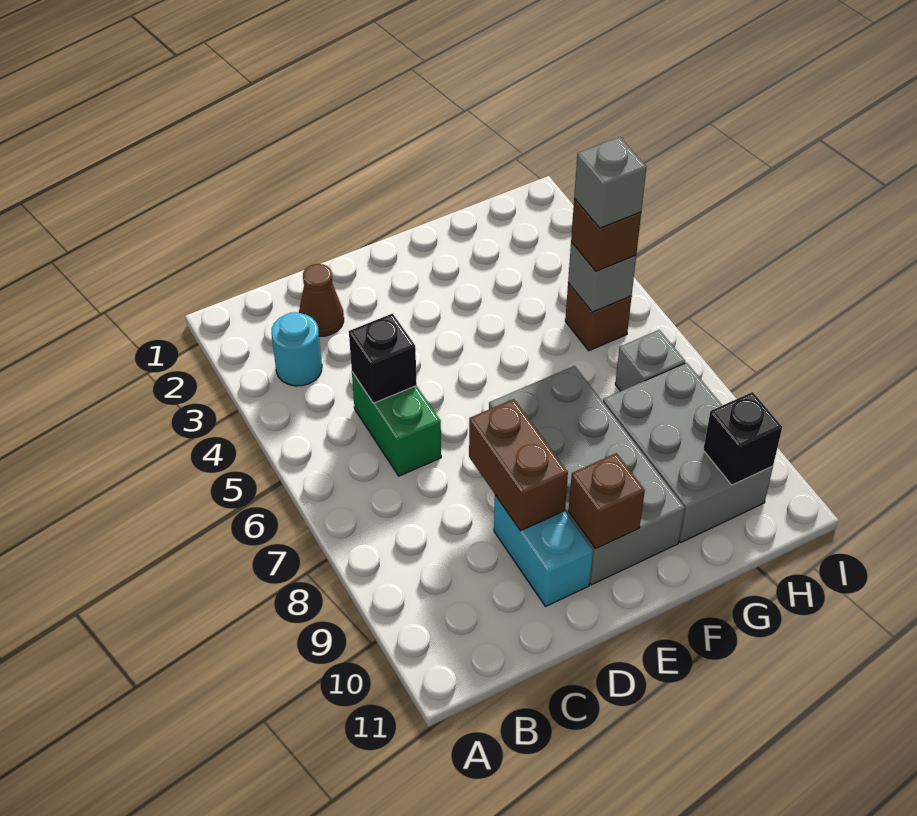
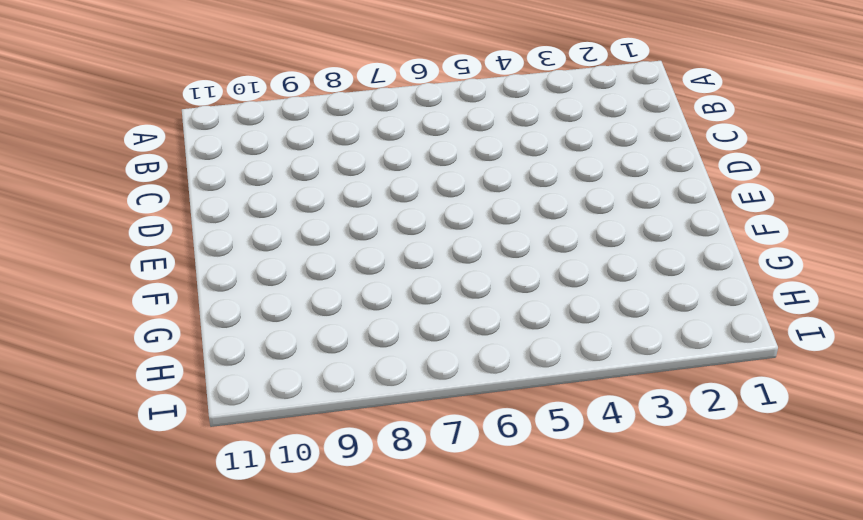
none -> cyan round brick B3 level 1
none -> brown cone C2 level 1
none -> green brick C5:C6 level 1

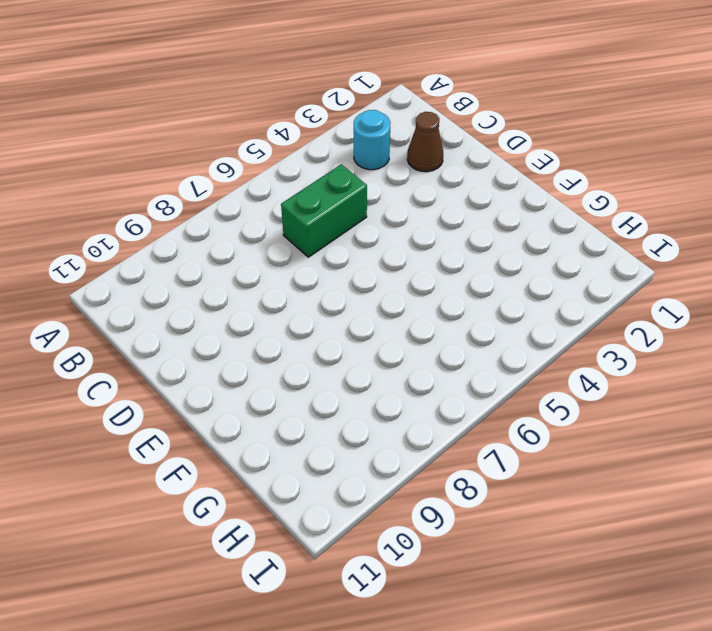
none -> cyan brick D9:D10 level 1
none -> grey brick E7:F10 level 1
none -> grey brick G8:H10 level 1

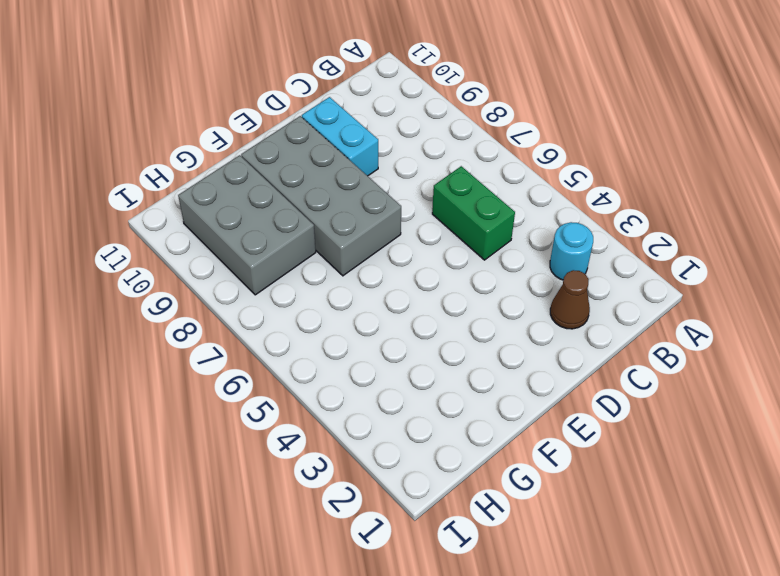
none -> brown brick H5 level 1
none -> grey brick H7 level 1
none -> black brick C5 level 2

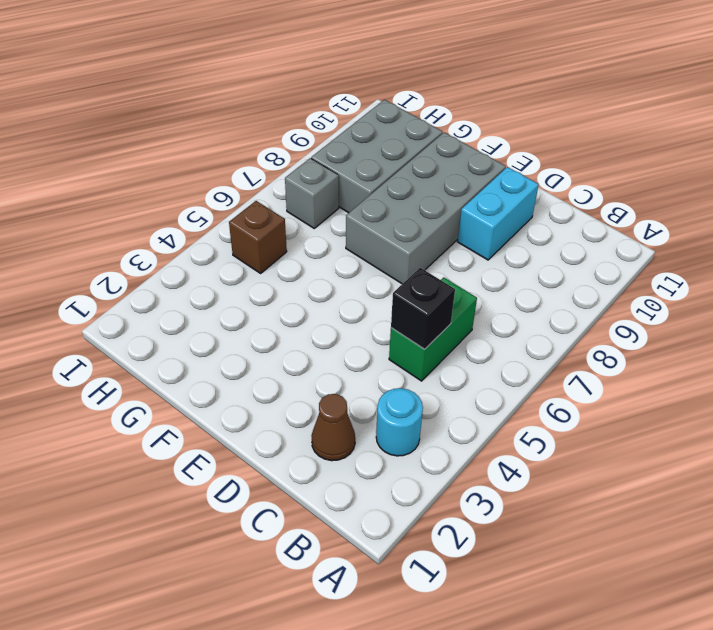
none -> brown brick D8:D9 level 2
none -> brown brick E10 level 2
none -> grey brick H5 level 2

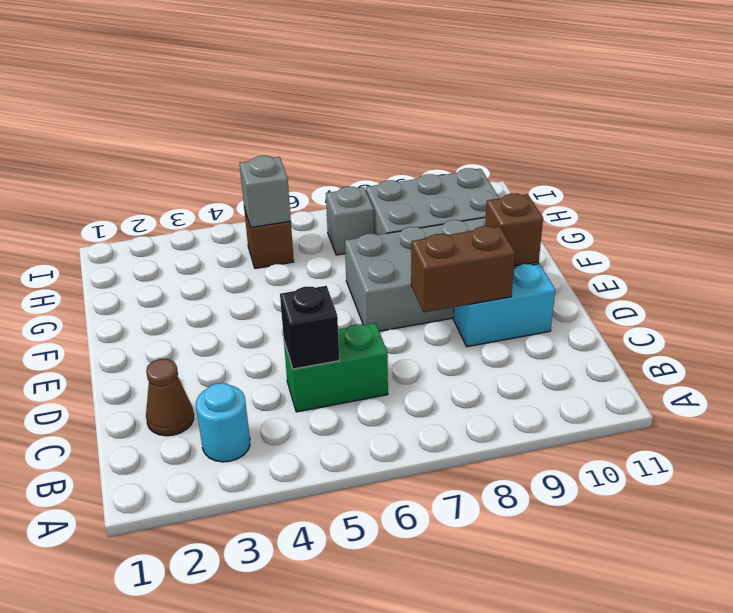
none -> black brick H10 level 2
none -> brown brick H5 level 3
none -> grey brick H5 level 4

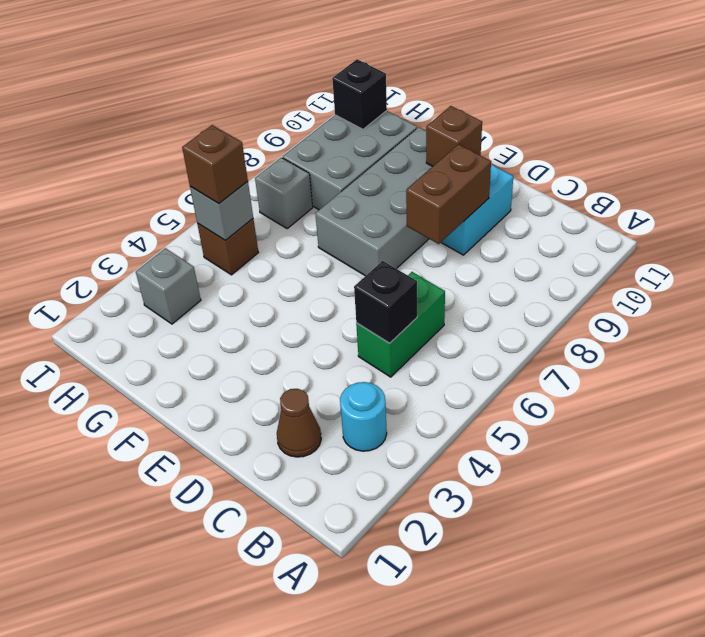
grey brick H3 level 1 -> grey brick H5 level 4

